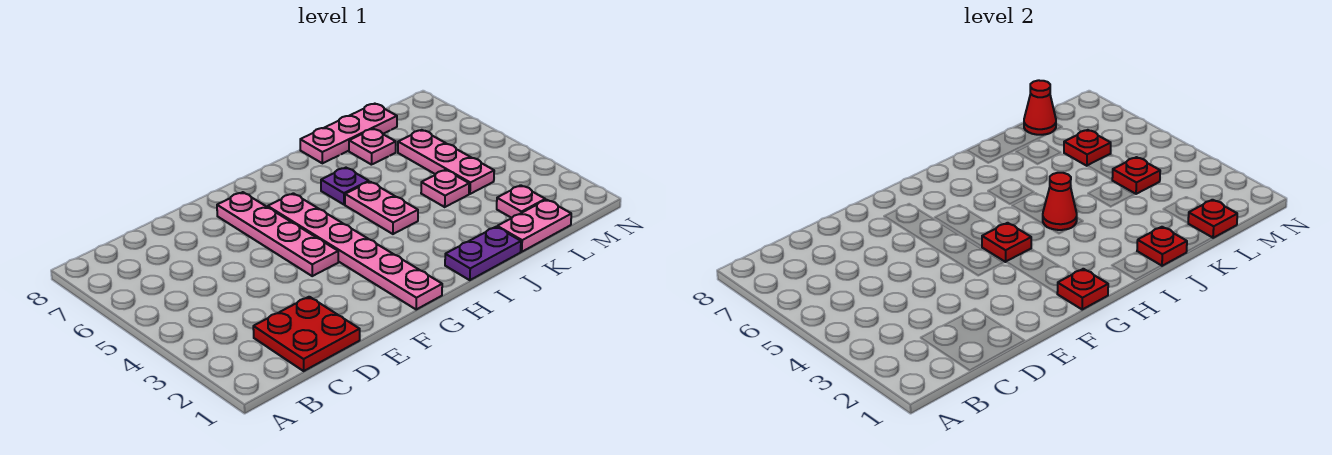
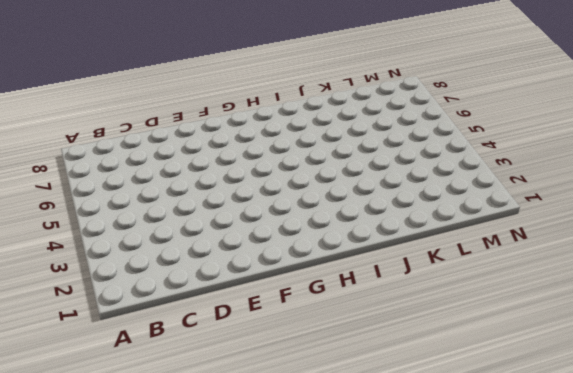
none -> red plate C1:D2 level 1
none -> pink plate F4:F7 level 1
none -> pink plate G1:G6 level 1

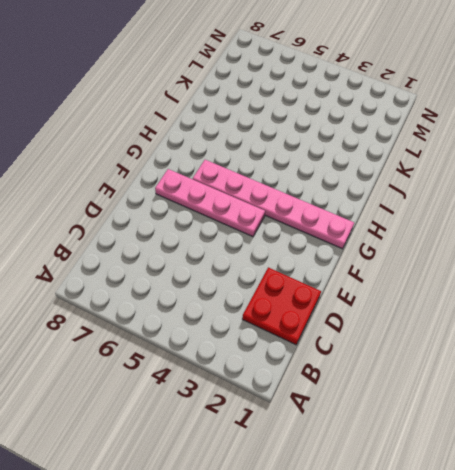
none -> purple plate I1:J1 level 1
none -> pink plate I4:I5 level 1
none -> purple plate I6 level 1

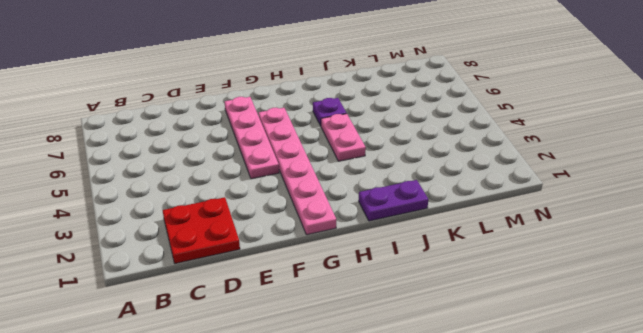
none -> pink plate J8:L8 level 1
none -> pink plate K1:L1 level 1
none -> pink plate K4 level 1

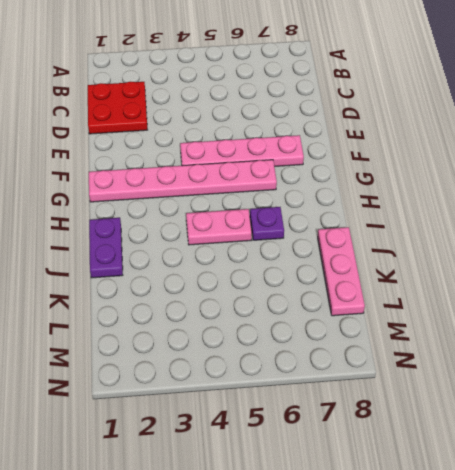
none -> pink plate K1:L1 level 1
none -> pink plate K4 level 1
none -> pink plate K7 level 1

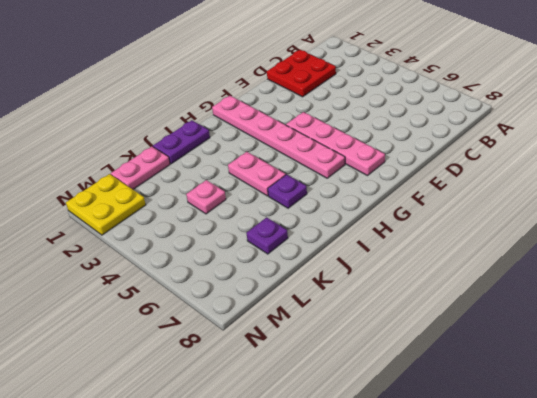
purple plate K7 level 1 -> pink plate K7 level 1
yellow plate M1:N2 level 1 -> none
none -> pink plate J8:L8 level 1
none -> pink plate L2 level 1
none -> pink plate L4:L6 level 1

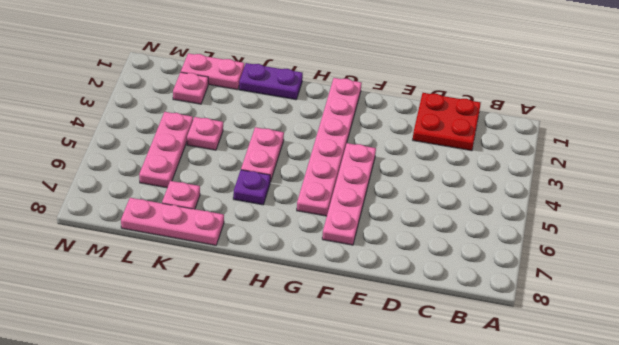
none -> red plate G1 level 2
none -> red plate G4 level 2
none -> red cone I4 level 2

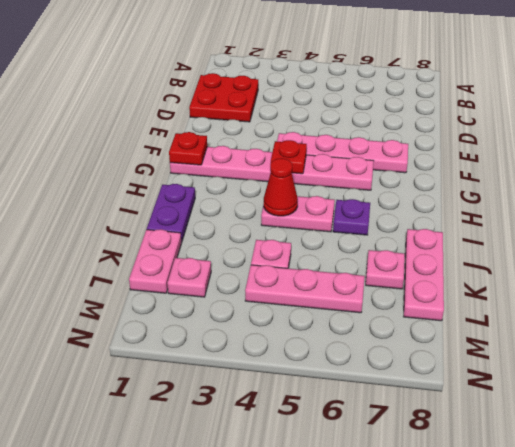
none -> red plate J1 level 2
none -> red plate L1 level 2
none -> red plate L4 level 2

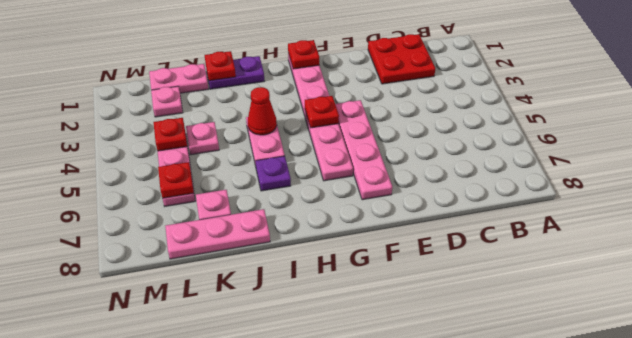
none -> red plate L1 level 2
none -> red cone L8 level 2

